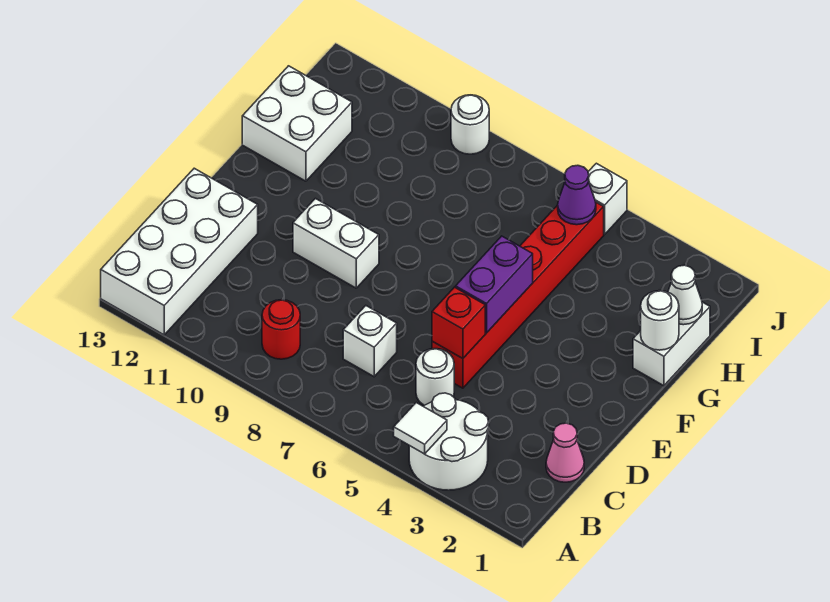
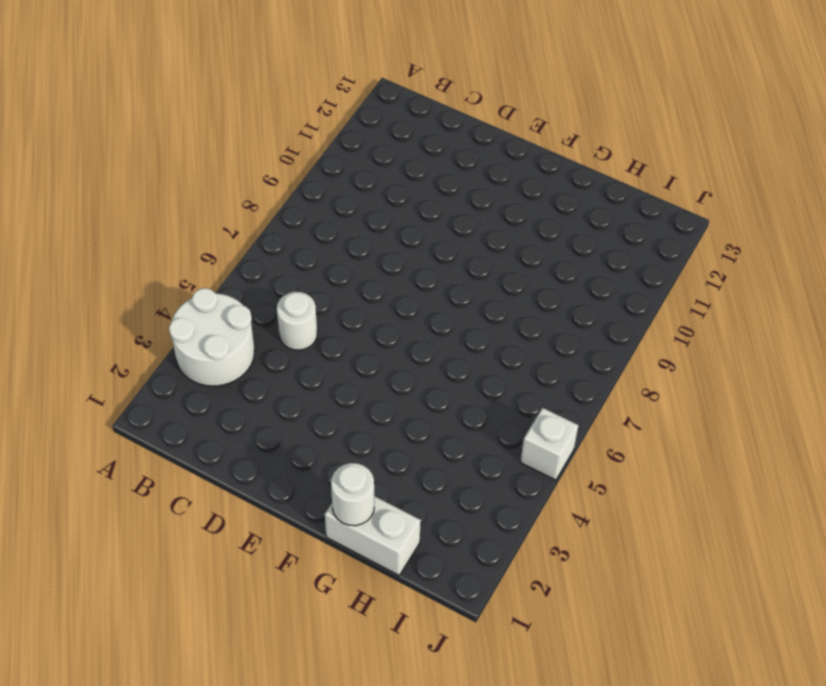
none -> white brick A12:D13 level 1
none -> red round brick B9 level 1
none -> pink cone C1 level 1

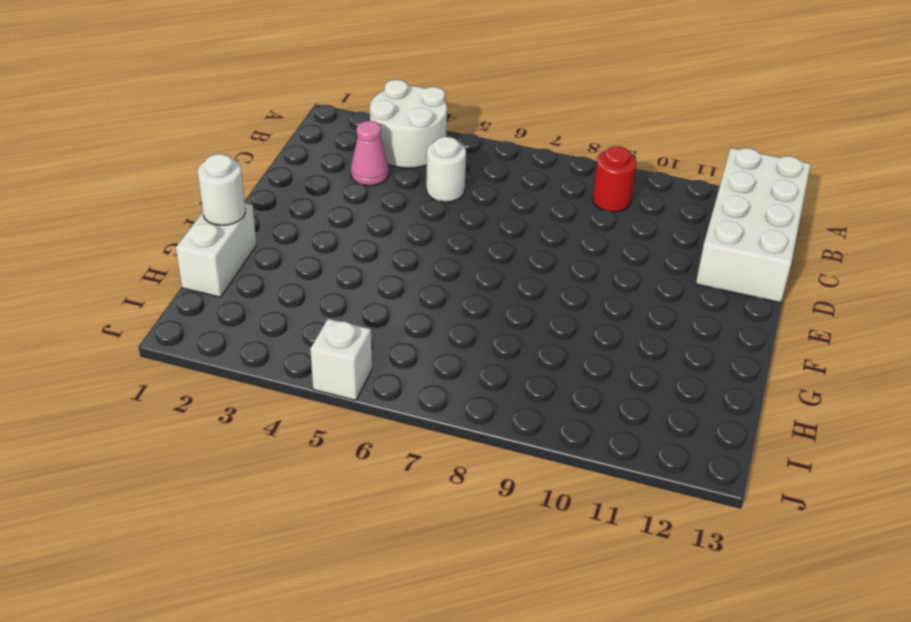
pink cone C3 level 1 -> pink cone C1 level 1
none -> white brick C7 level 1
none -> red brick D5:I5 level 1
none -> white brick E9:E10 level 1

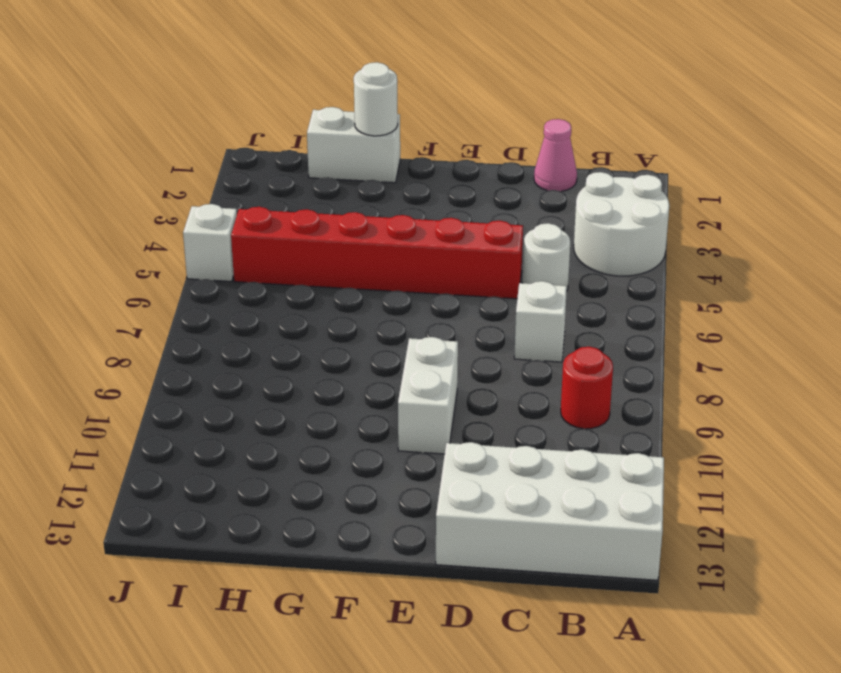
none -> white brick G12:H13 level 1
none -> white round brick J9 level 1
none -> white tile A4 level 2

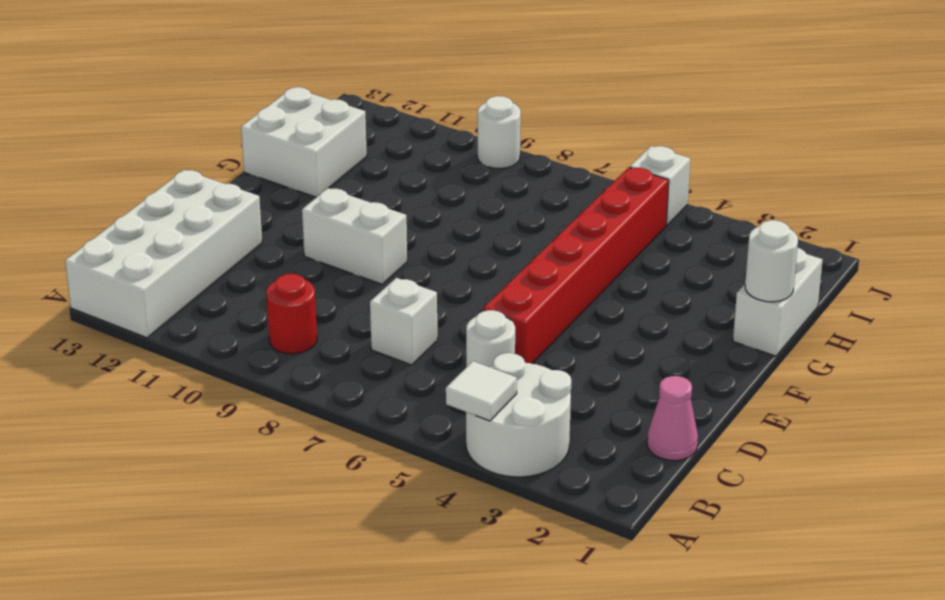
none -> red brick D5 level 2
none -> purple brick E5:F5 level 2
none -> white cone H1 level 2

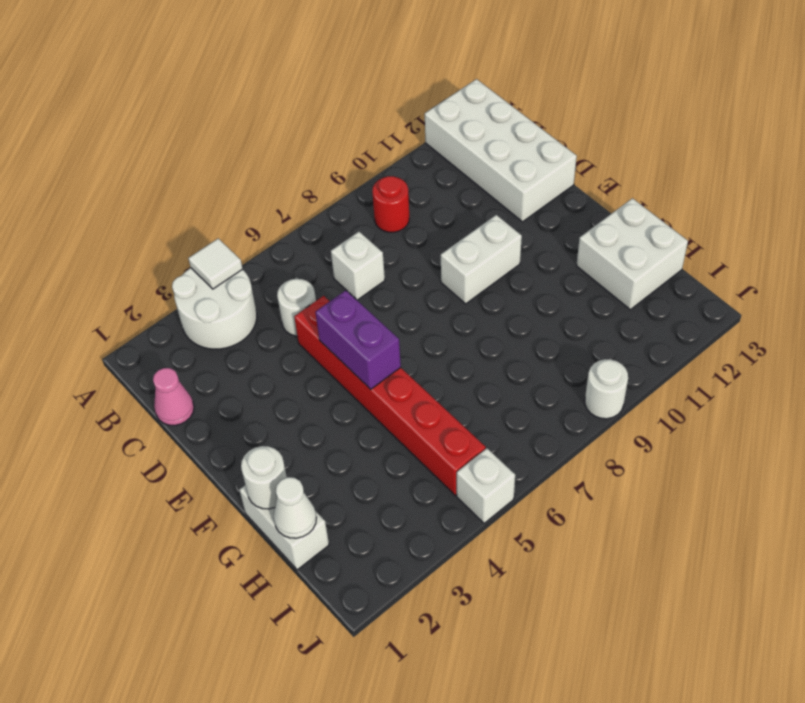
none -> red brick D5 level 2
none -> purple cone I5 level 2

